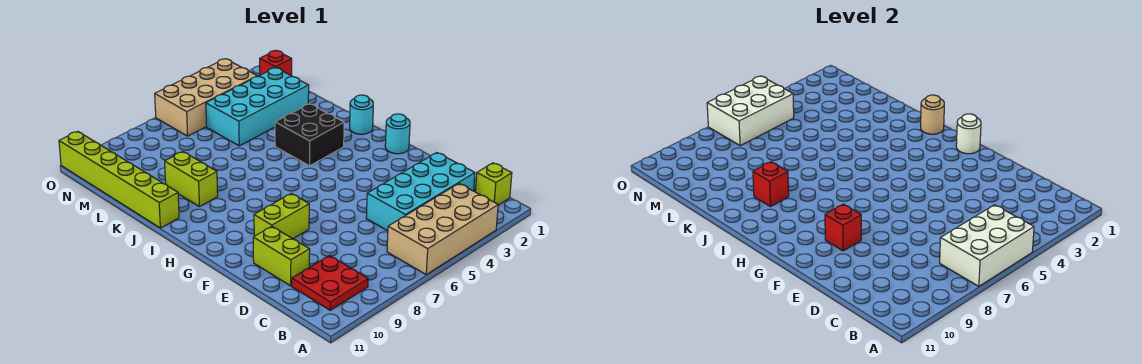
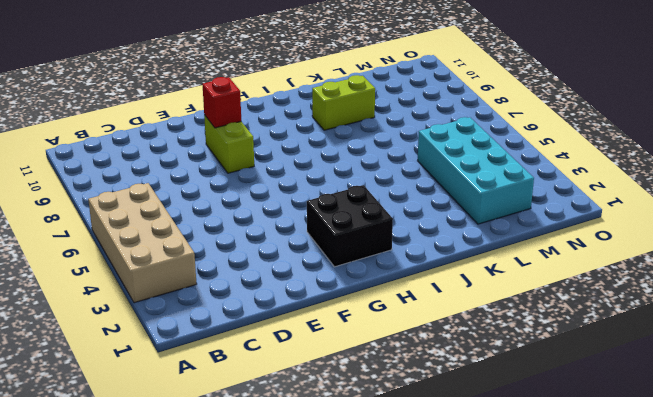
black brick G2:H3 level 1 -> black brick I3:J4 level 1
none -> lime brick B1 level 1
none -> red plate B9:C10 level 1
none -> cyan brick C2:D5 level 1

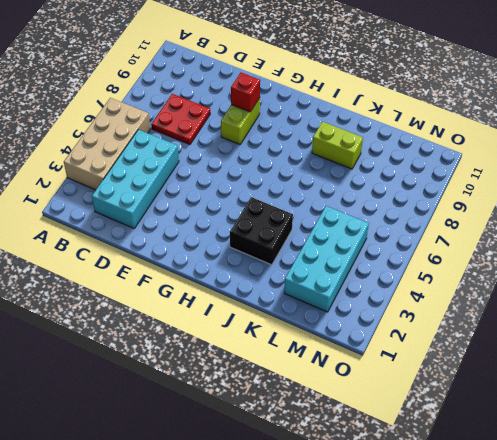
red plate C7:D8 level 1 -> red plate B9:C10 level 1
none -> lime brick B1 level 1
none -> lime brick D10:E10 level 1
none -> cyan round brick G1 level 1

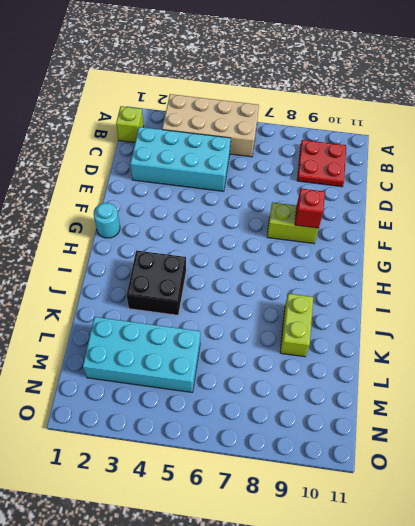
none -> lime brick D10:E10 level 1
none -> cyan round brick I1 level 1
none -> lime brick J11:O11 level 1

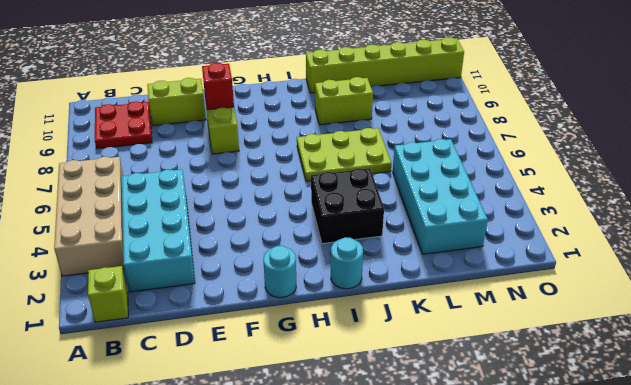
lime plate I6:K7 level 1 -> none
none -> red brick N1 level 1
none -> tan brick N3:O6 level 1
none -> white brick A5:B7 level 2

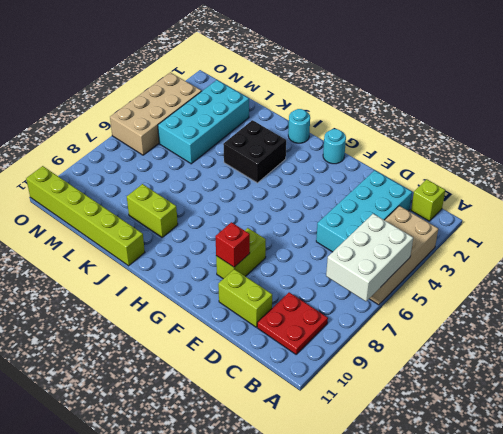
none -> red brick N1 level 1
none -> white round brick G1 level 2
none -> tan round brick I1 level 2

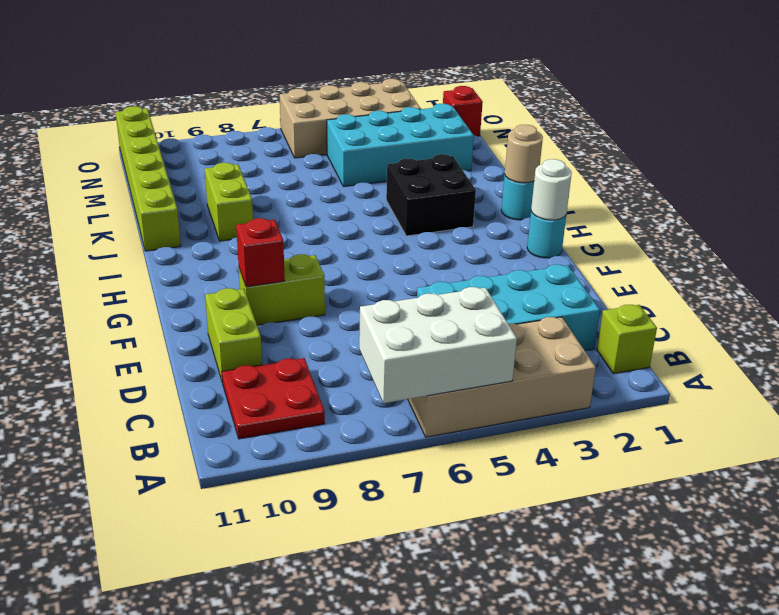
none -> red brick J9 level 2
none -> white brick N5:O7 level 2

